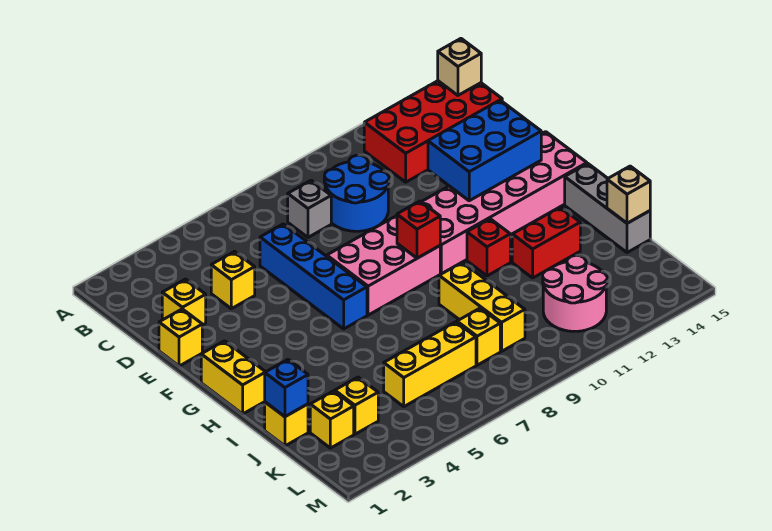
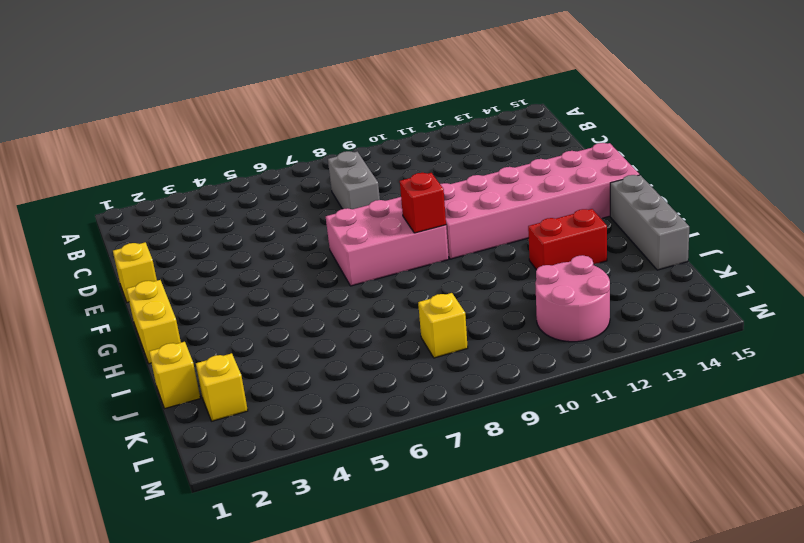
grey brick C8:D8 level 1 -> grey brick C8 level 1
none -> red brick B12:C15 level 1
none -> blue round brick C9:D10 level 1
none -> yellow brick D2 level 1

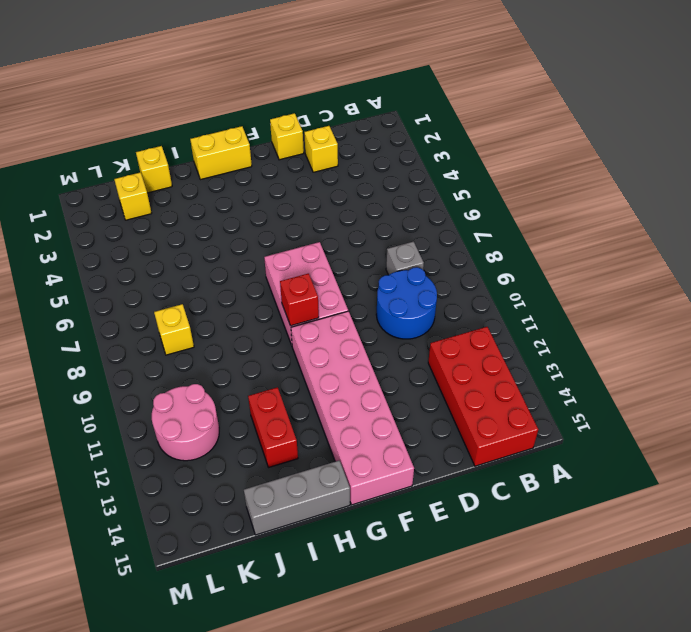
none -> yellow brick D4 level 1
none -> blue brick D6:G6 level 1
none -> red brick H11 level 1

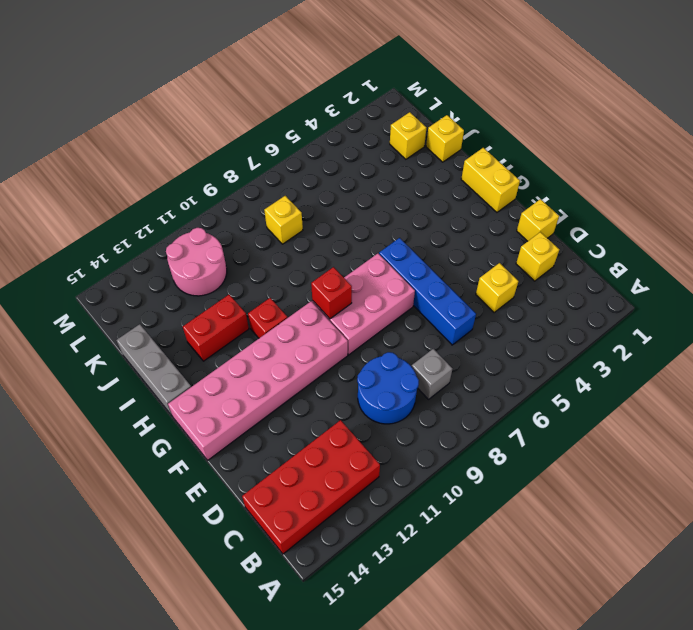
none -> yellow brick I9:K9 level 1
none -> yellow brick K3 level 1
none -> yellow brick K5:K7 level 1

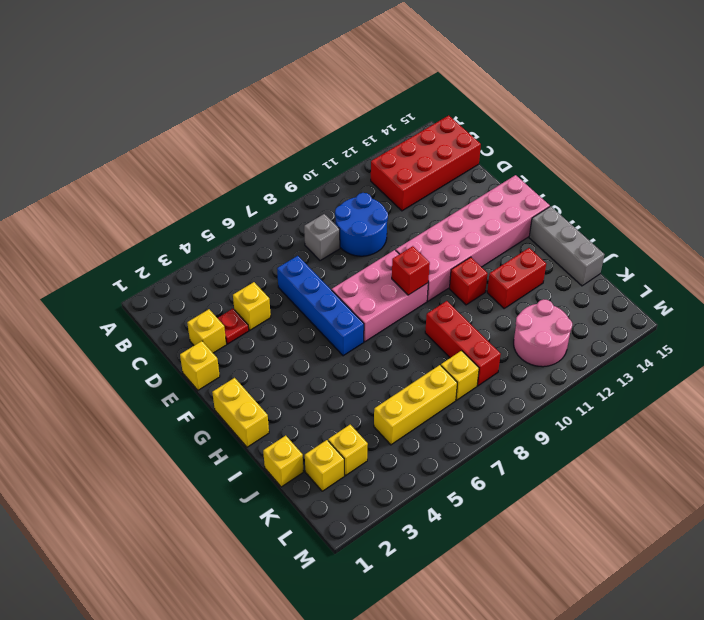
red plate D3 level 1 -> none
red brick I9:K9 level 1 -> yellow brick I9:K9 level 1
none -> tan brick B15 level 2
none -> blue brick E12:F14 level 2
none -> blue brick J1 level 2

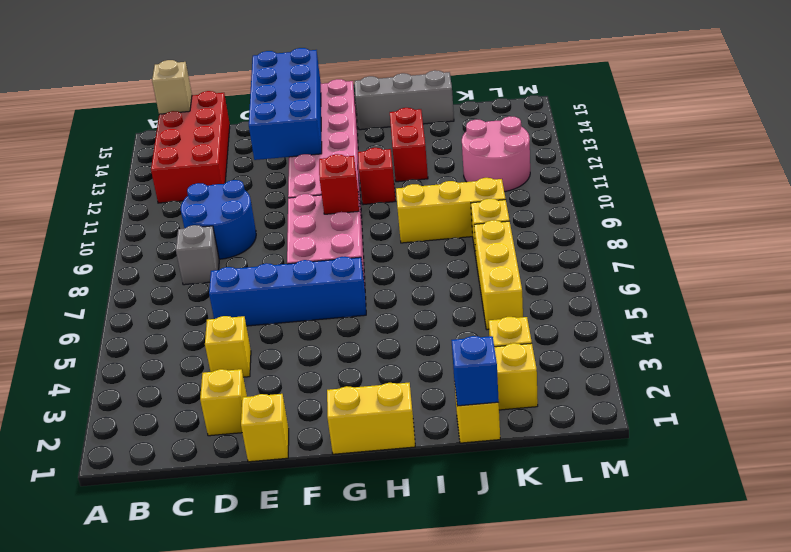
blue brick E12:F15 level 2 -> blue brick E12:F14 level 2
none -> tan brick J15 level 2

